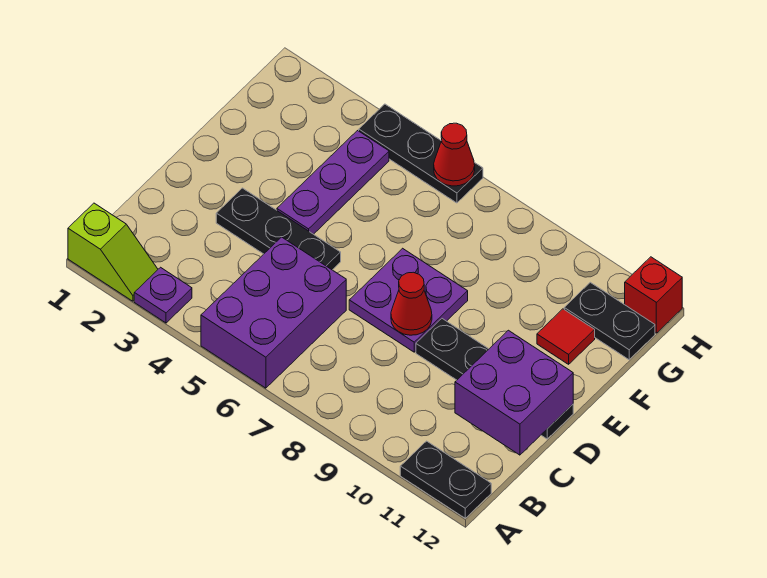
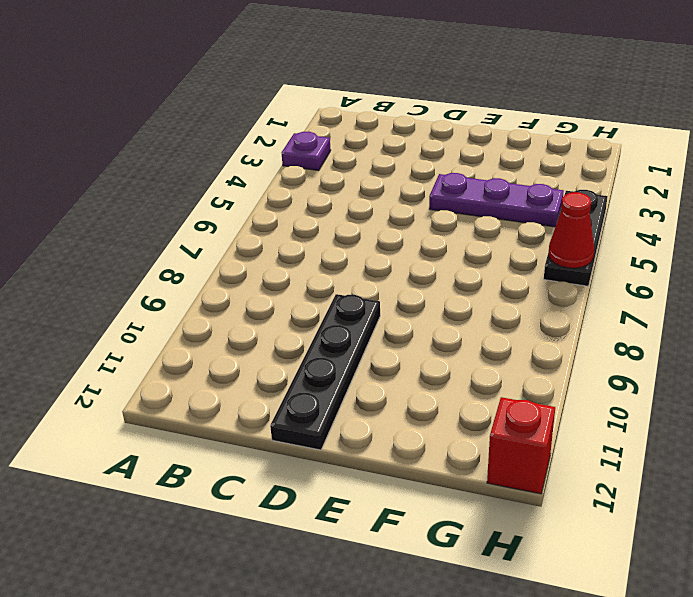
none -> lime slope A1:A2 level 1 top 1
none -> purple brick A5:C6 level 1
none -> black plate A11:A12 level 1

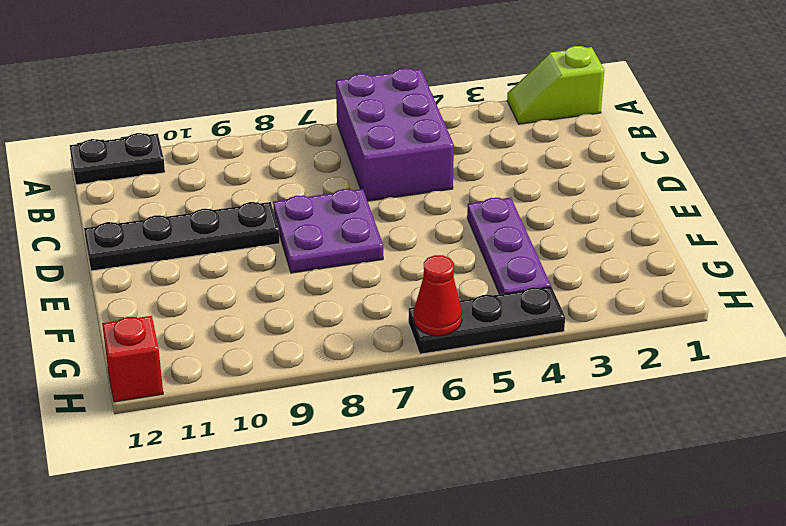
none -> purple plate A3 level 1
none -> black plate D3:D5 level 1
none -> red tile F11 level 1

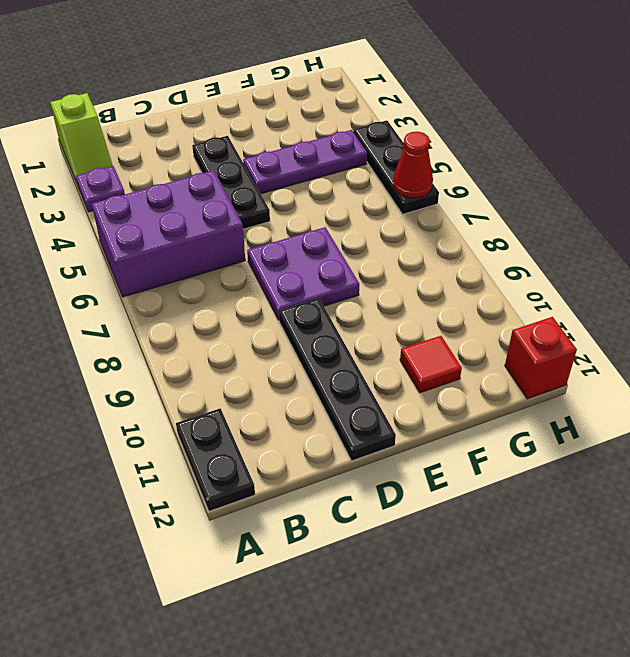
none -> black plate G11:G12 level 1
none -> purple brick C11:D12 level 2
none -> red cone D8 level 2

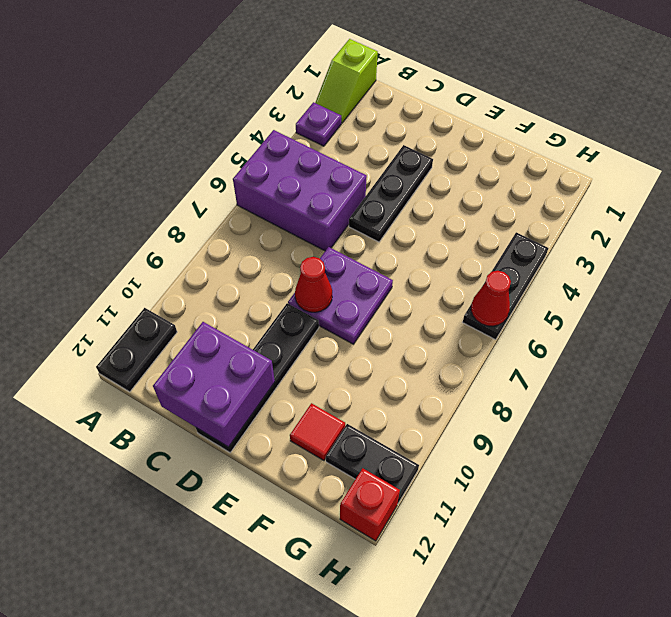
black plate G11:H11 level 1 -> black plate G11:G12 level 1
none -> purple plate E4:G4 level 1

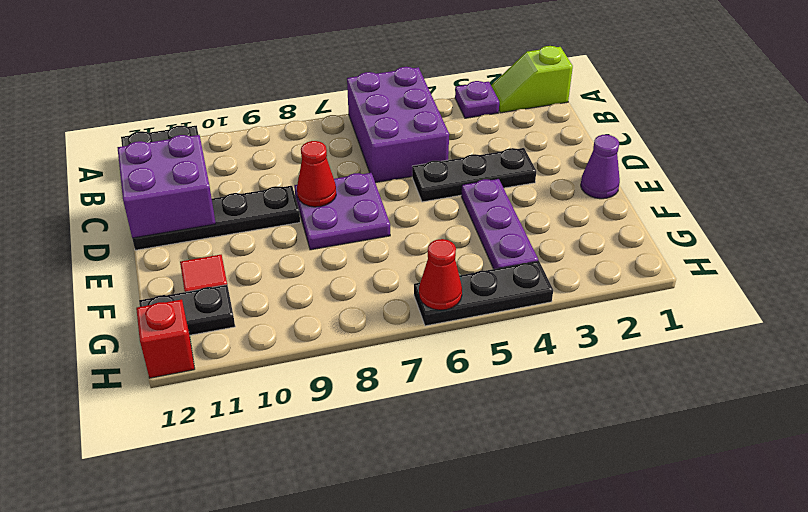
purple cone E1 level 1 -> none

